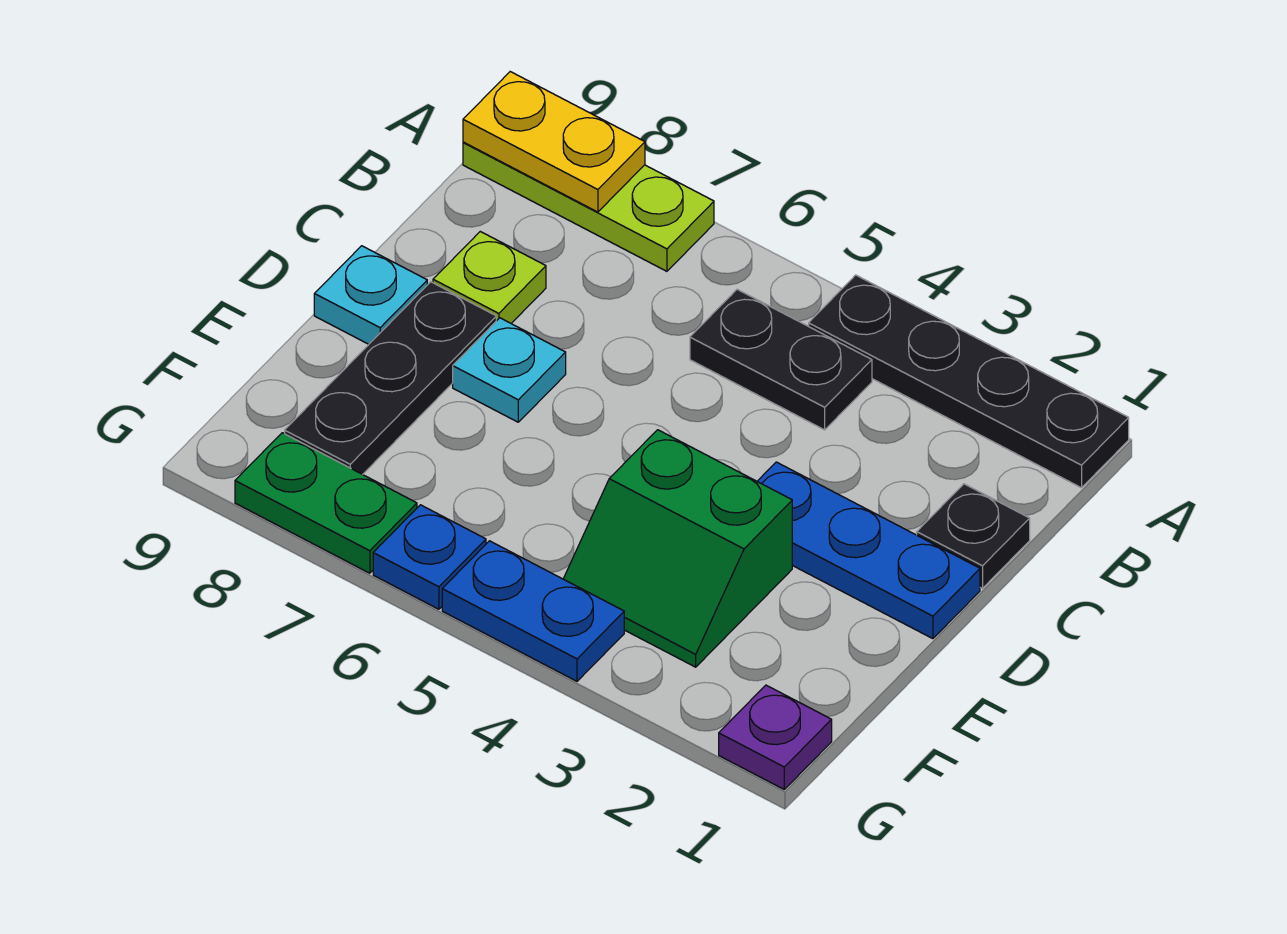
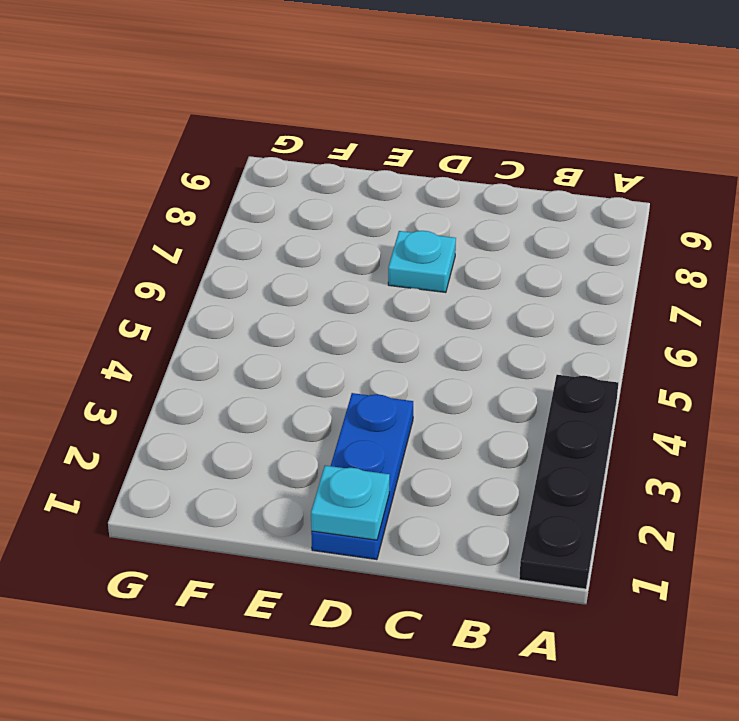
cyan plate D1 level 2 -> cyan plate D9 level 1
none -> lime plate A7:A9 level 1
none -> black plate B4:B5 level 1
none -> black plate C1 level 1

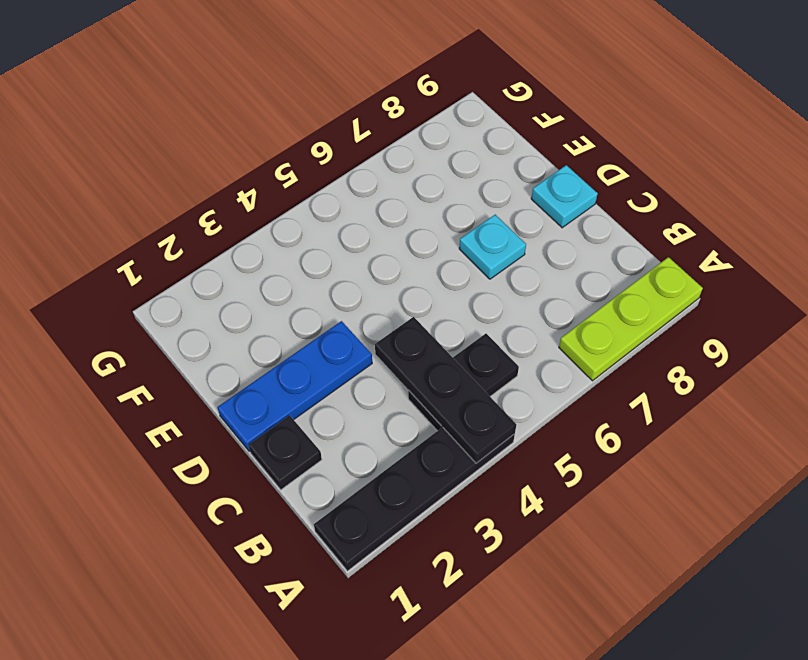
black plate A4:C4 level 2 -> black plate D8:F8 level 1
none -> lime plate C8 level 1
none -> green slope E3:F4 level 1 top E
none -> purple plate G1 level 1

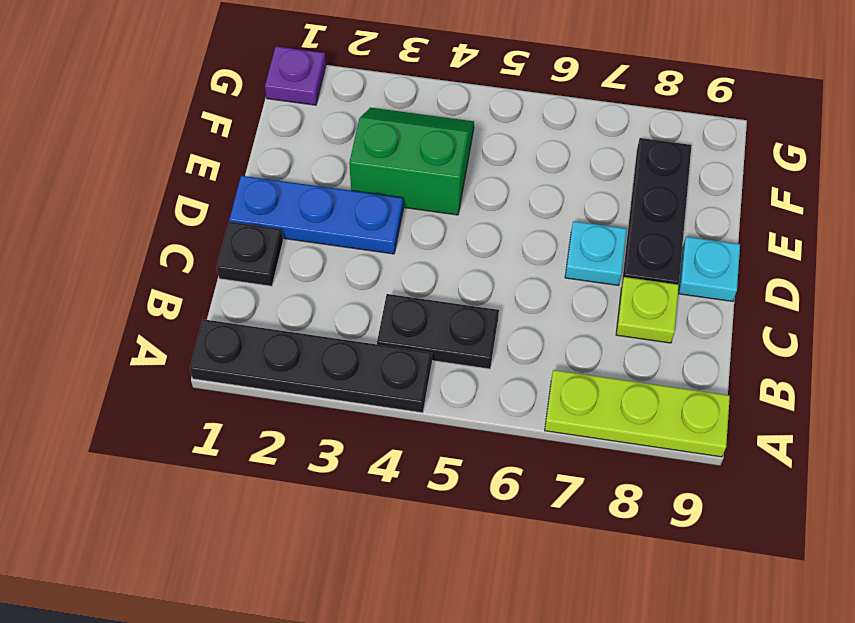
none -> blue plate G4:G5 level 1
none -> blue plate G6 level 1
none -> green plate G7:G8 level 1

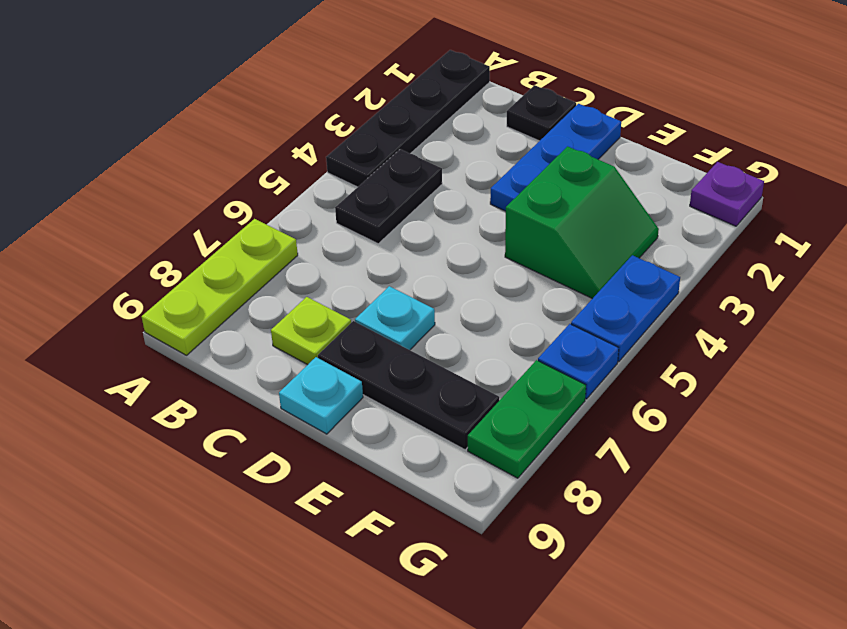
none -> yellow plate A8:A9 level 2

